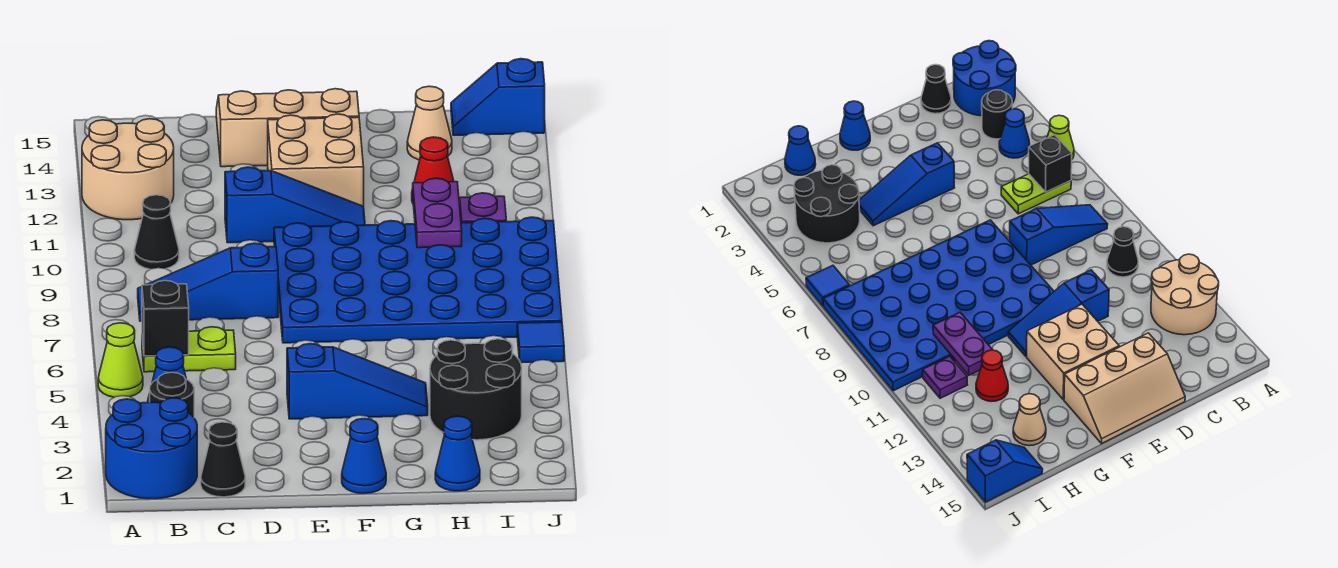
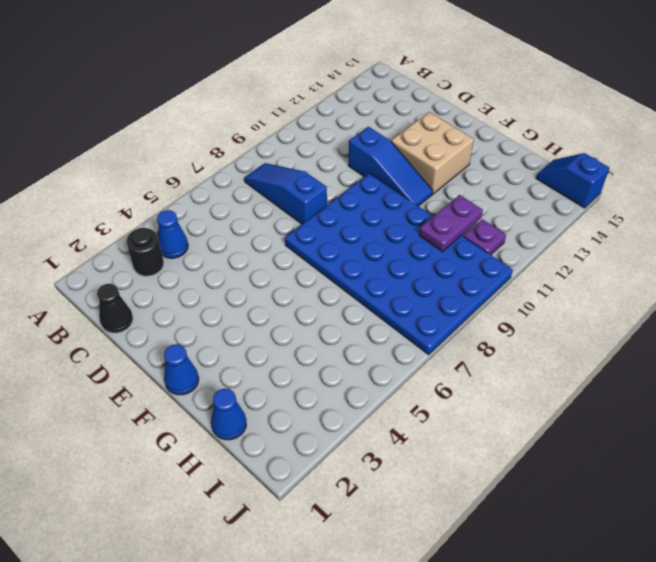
none -> blue round brick A1:B2 level 1
none -> lime cone A5 level 1
none -> tan round brick A12:B13 level 1

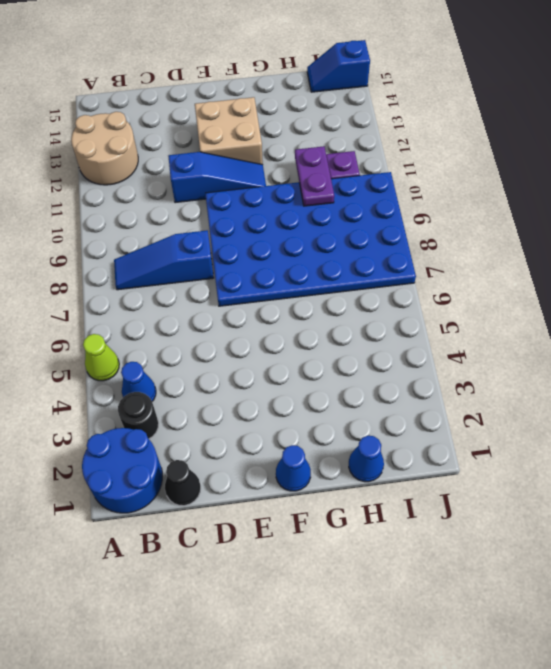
none -> lime plate B6:C6 level 1
none -> black cone B10 level 1
none -> tan slope D14:F15 level 1 top 14

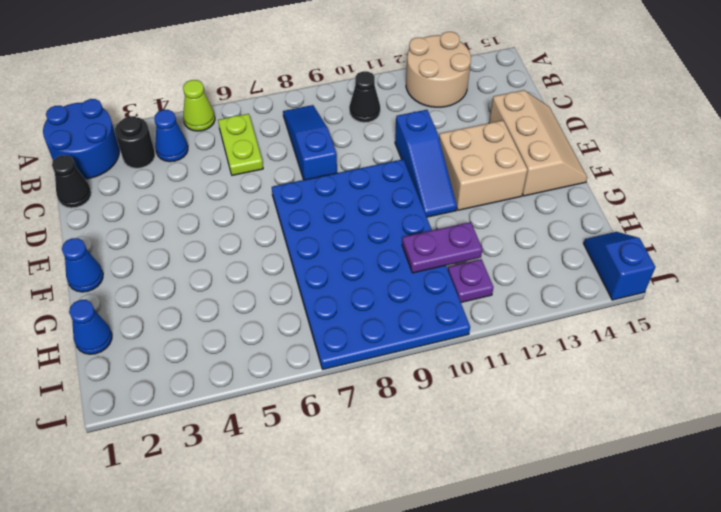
none -> blue slope E4:G4 level 1 top E
none -> black round brick H3:I4 level 1
none -> red cone H12 level 1

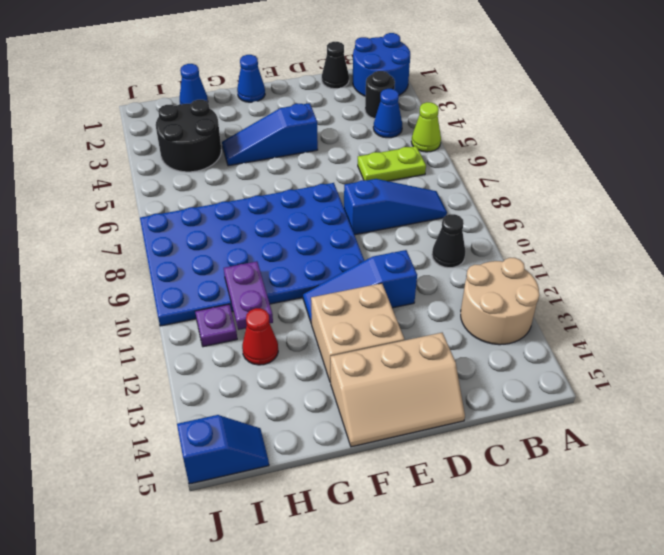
none -> tan cone H14 level 1
none -> blue tile J6 level 1
none -> black brick B6 level 2

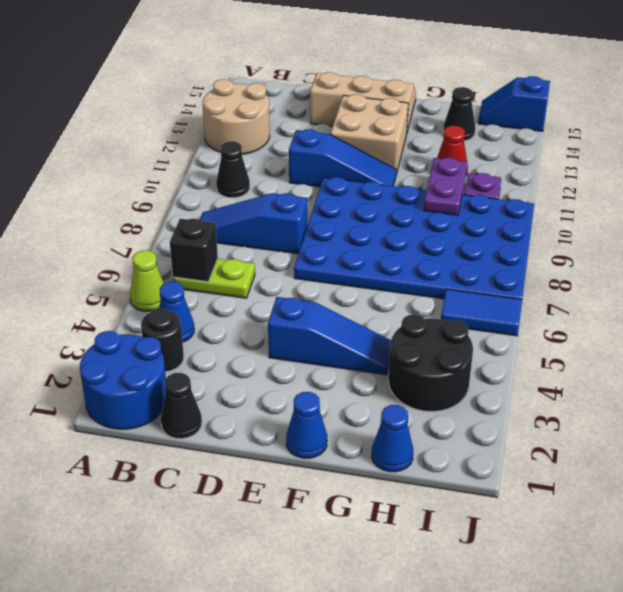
black cone H14 level 1 -> tan cone H14 level 1
blue tile I6:J6 level 1 -> blue tile J6 level 1

